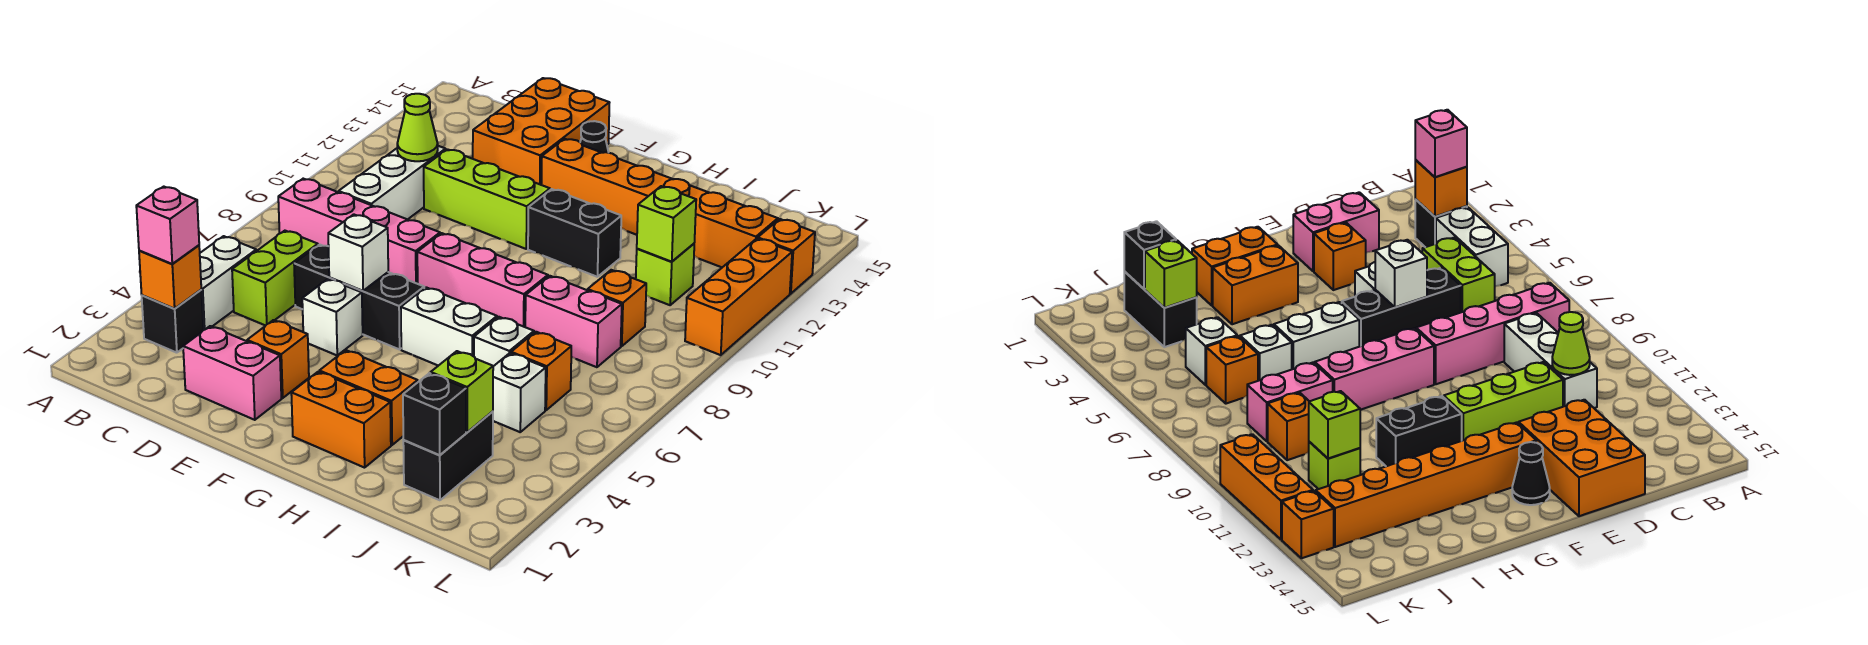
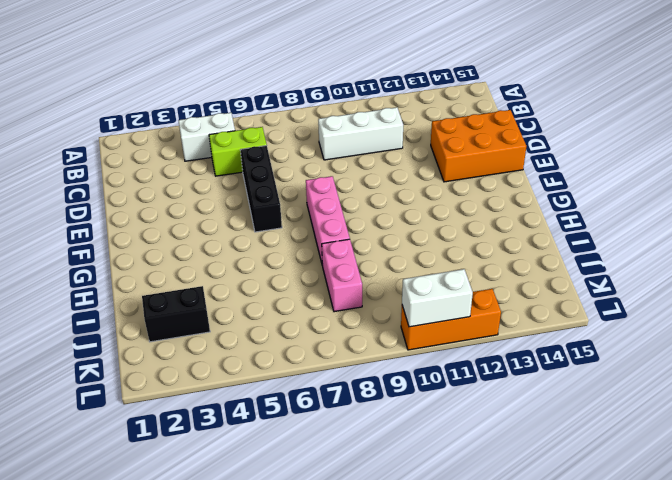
white brick L10:L11 level 2 -> white brick G6:H6 level 1
none -> black brick B3 level 1
none -> pink brick B8:E8 level 1
none -> pink brick D2:E2 level 1
none -> lime brick D11:F11 level 1

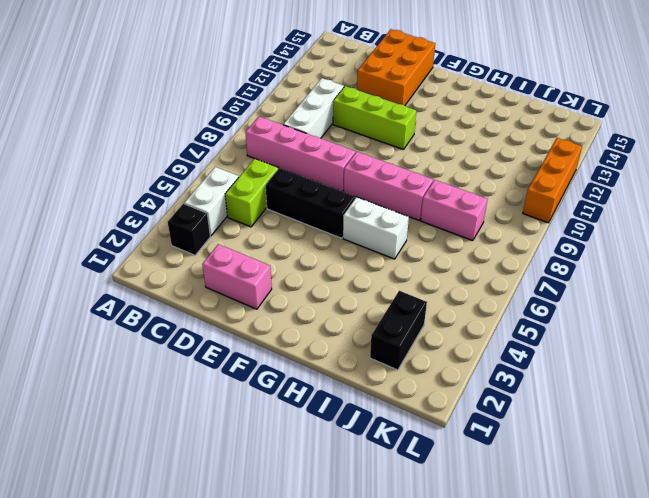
none -> orange brick E3 level 1
none -> white brick E5 level 1
none -> orange brick F13:K13 level 1
none -> black cone F14 level 1

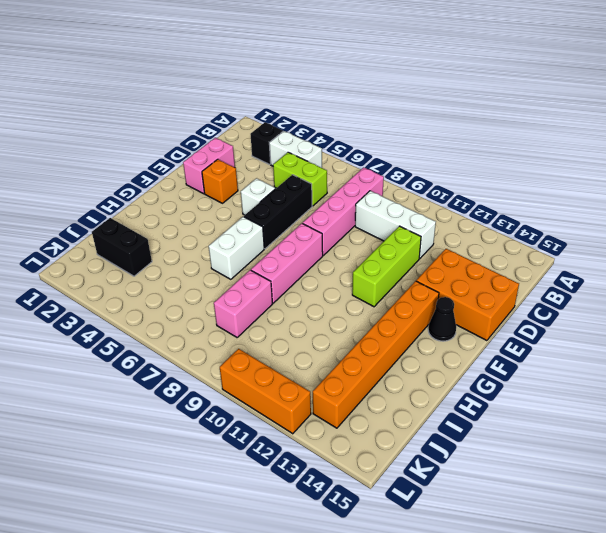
none -> orange brick G2:H2 level 1
none -> orange brick G3:H3 level 1
none -> black brick G11:H11 level 1
none -> white brick I6 level 1

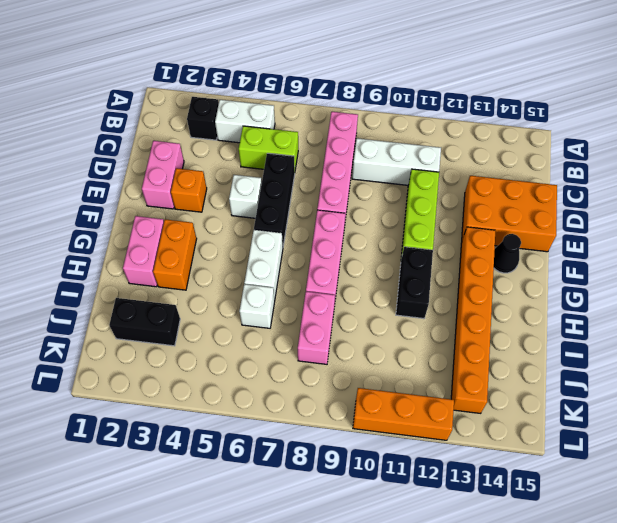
pink brick G2:H2 level 1 -> orange brick G2:H2 level 1
none -> white brick J5 level 1
none -> orange brick J6 level 1
none -> orange brick J9 level 1
none -> lime brick J11 level 1

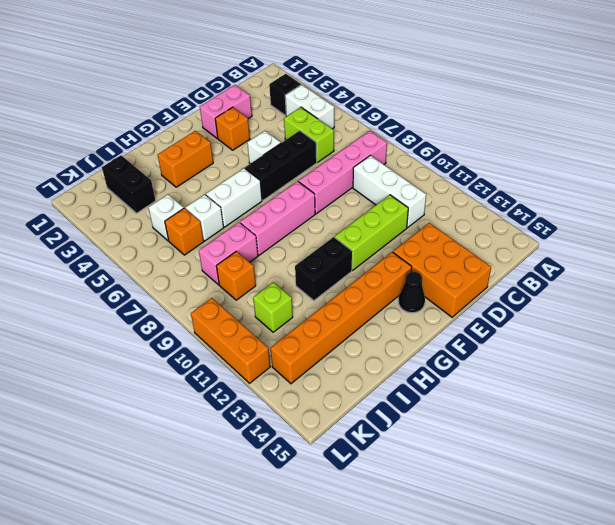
none -> orange brick G2:H2 level 1
none -> orange brick L13 level 1
none -> orange brick B3 level 2
none -> lime cone C11 level 2

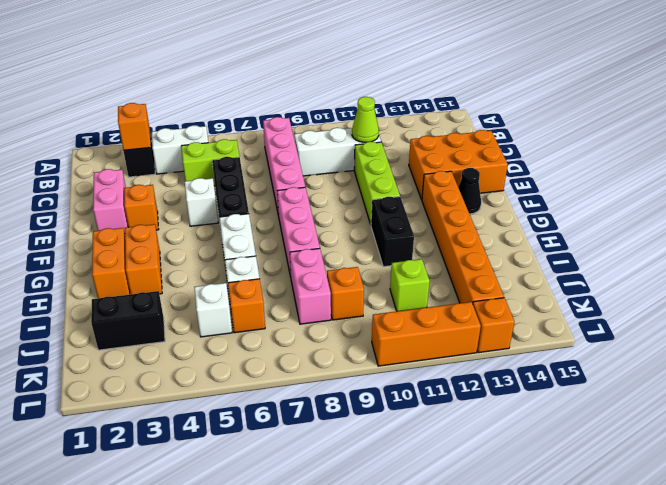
none -> white brick E6 level 2
none -> black brick J2 level 2
none -> lime brick J3 level 2
none -> lime brick J11 level 2

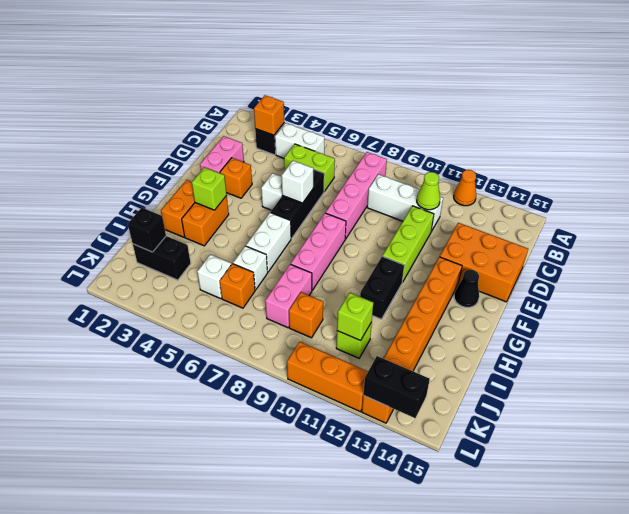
orange cone A12 level 1 -> none
lime brick G3 level 2 -> lime brick J3 level 2
black brick L13:L14 level 2 -> none
none -> pink brick B3 level 3

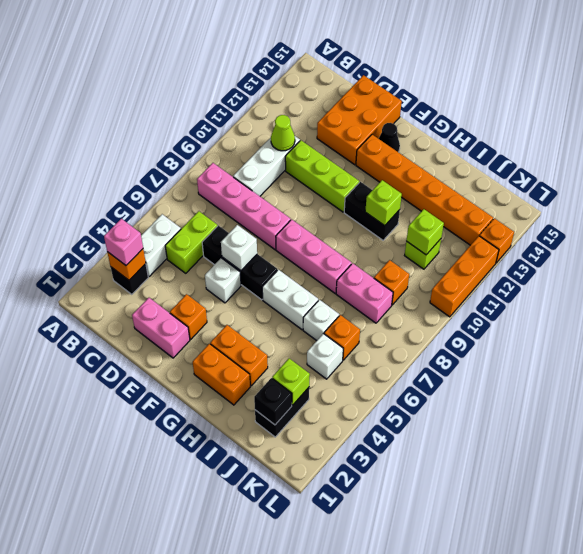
lime brick H11 level 2 -> none

